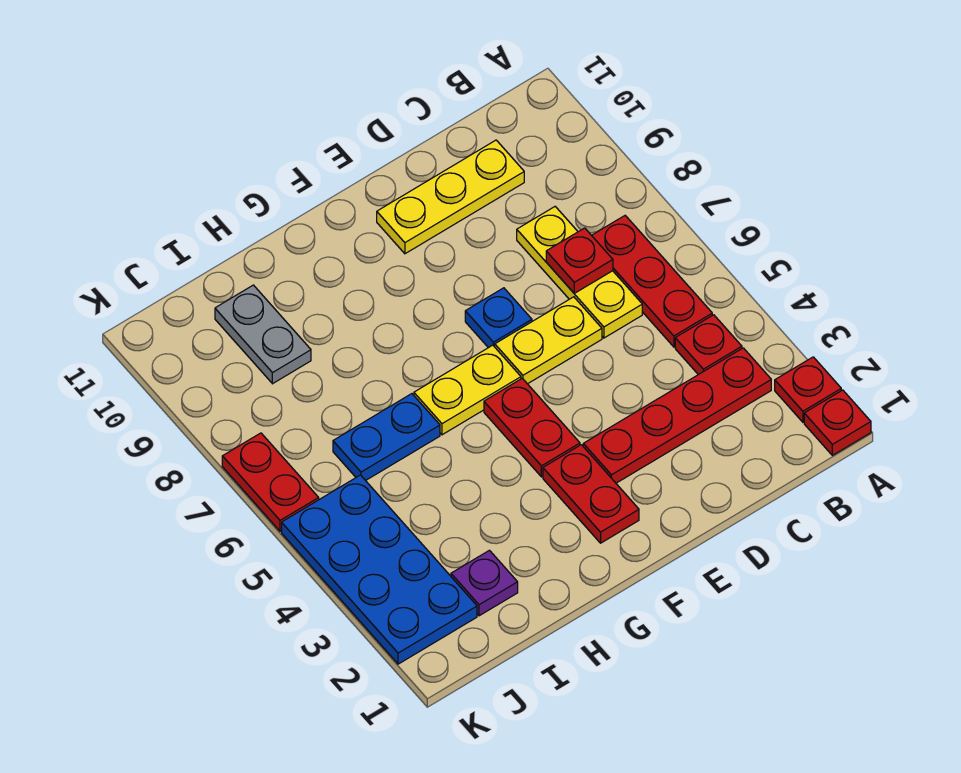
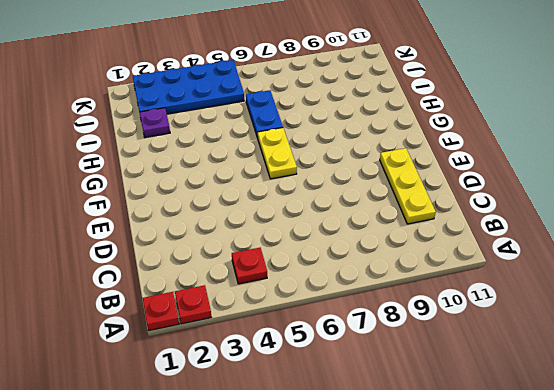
none -> red plate B3:E3 level 1
none -> red plate B5:B7 level 1
none -> yellow plate C6:C8 level 1

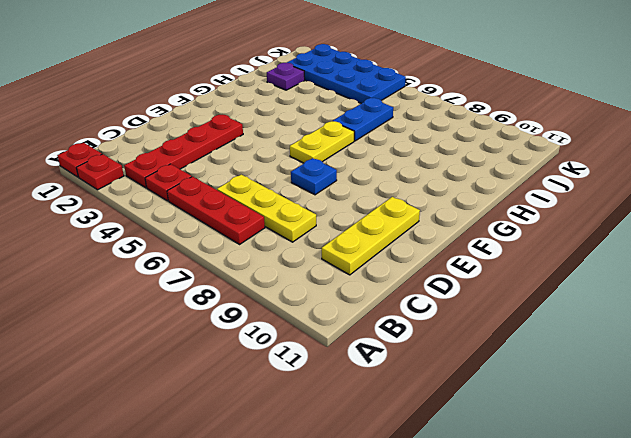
none -> yellow plate D6:E6 level 1
none -> red plate F2:F3 level 1
none -> red plate F4:F5 level 1

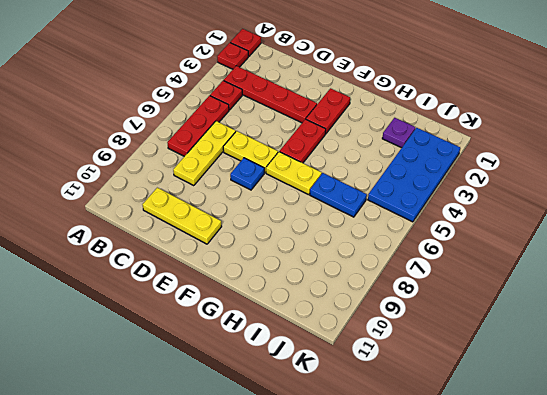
none -> grey plate I9:I10 level 1
none -> red plate K6:K7 level 1
none -> red plate C7 level 2

